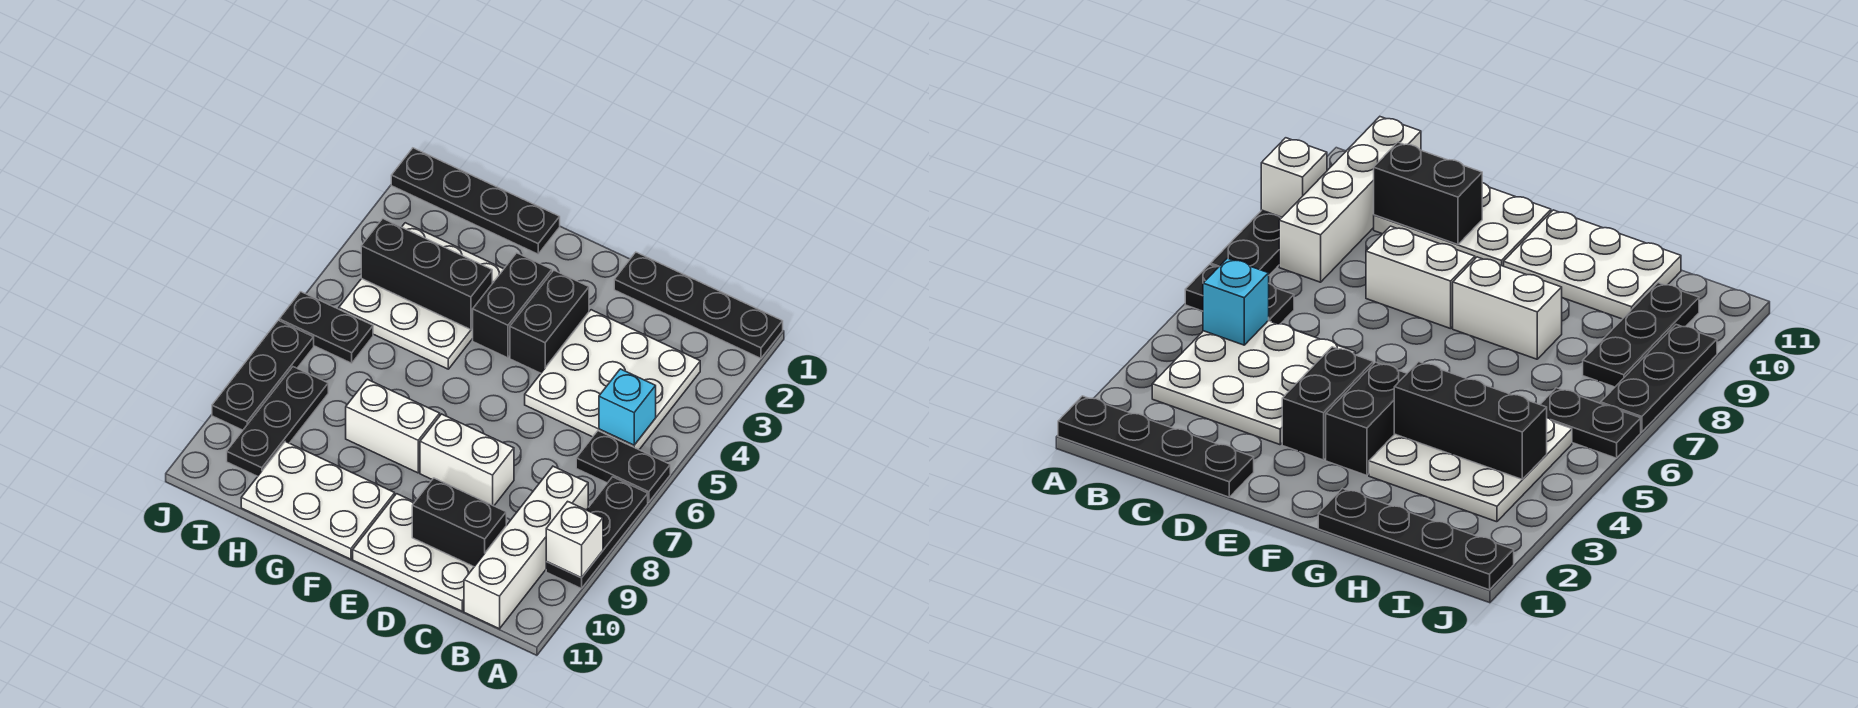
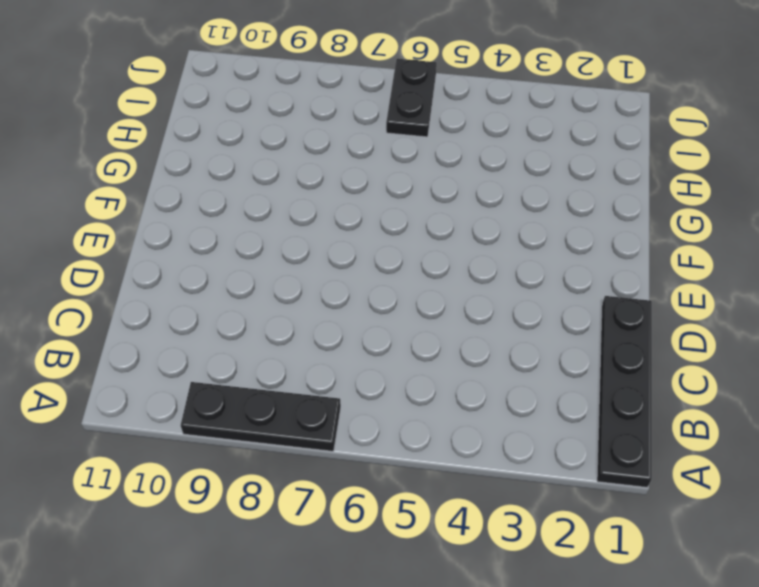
none -> black plate A6:B6 level 1
none -> white plate B3:D5 level 1
none -> white brick B8:B11 level 1

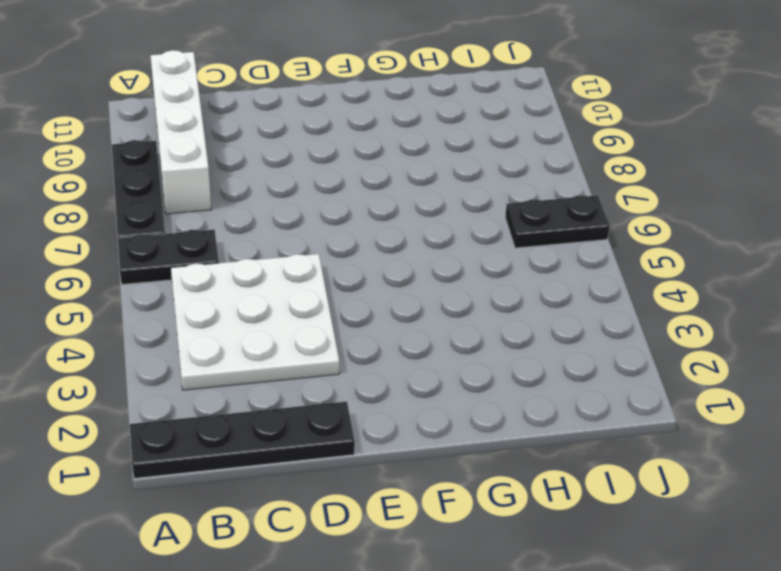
none -> white plate C10:E11 level 1
none -> white brick D8:E8 level 1
none -> black brick E3:E4 level 1

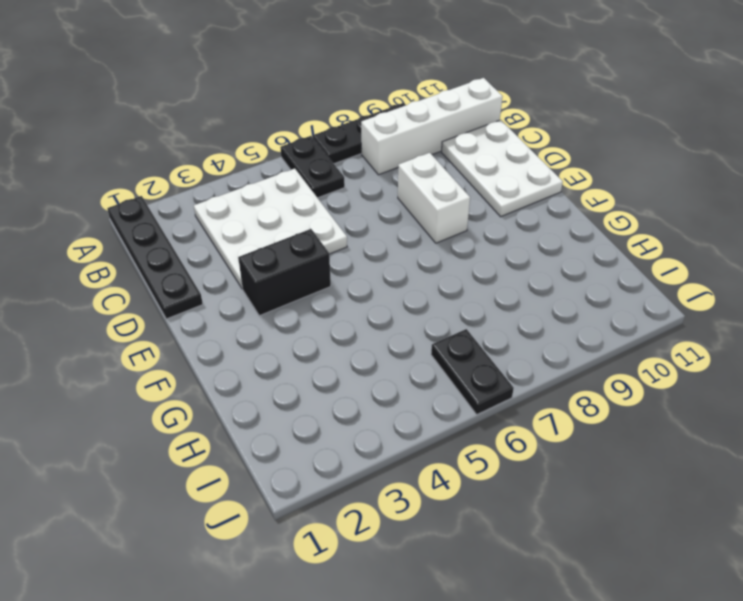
none -> black brick F3:F4 level 1
none -> white brick F8:G8 level 1
none -> white plate F10:H11 level 1

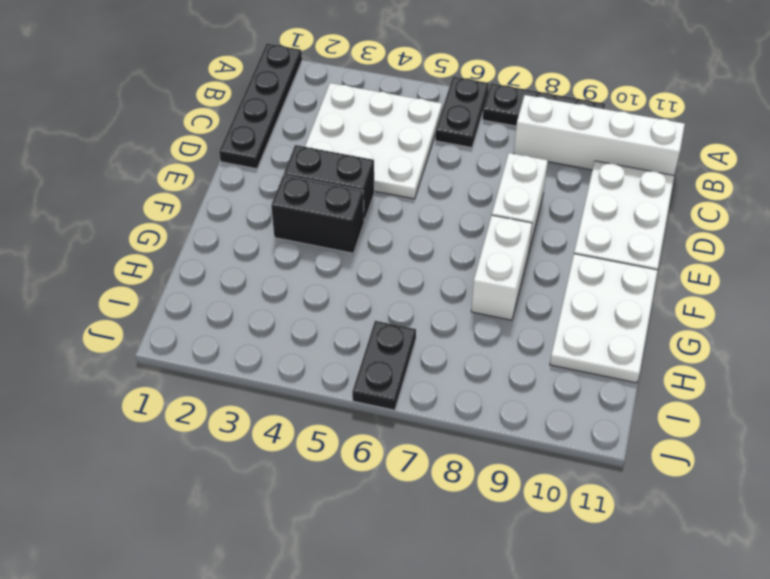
none -> black plate G1:J1 level 1
none -> white plate G3:I5 level 1
none -> black plate I8:I10 level 1

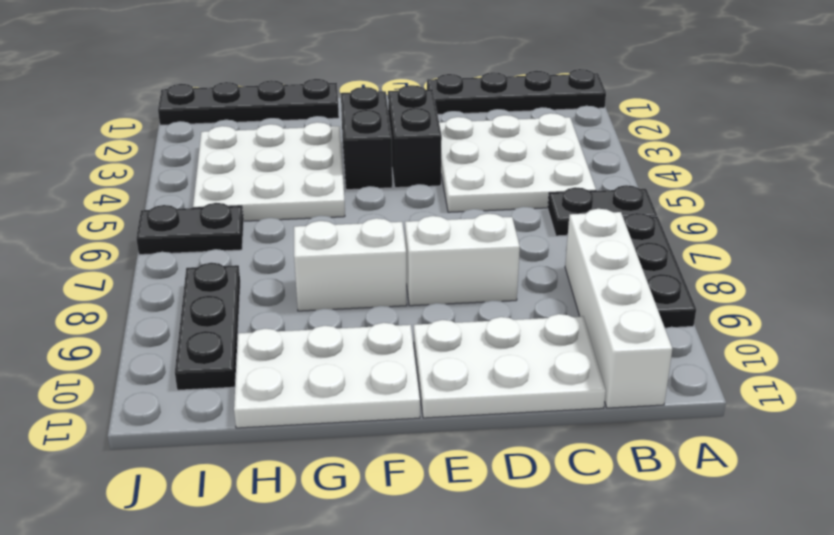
none -> black plate J7:J9 level 1
none -> white brick A9 level 2
none -> cyan brick B5 level 2

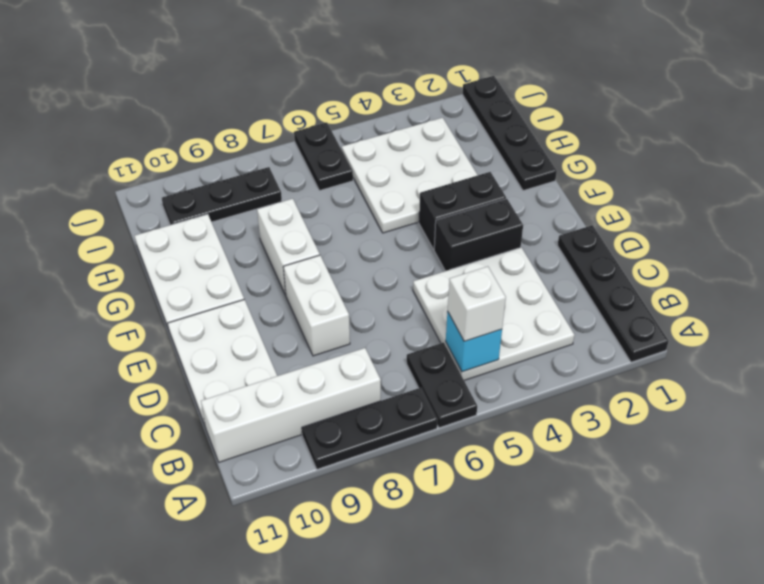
white brick B5 level 3 -> white brick A9 level 2
none -> black plate J7:J9 level 1
none -> black brick C10:D10 level 2
none -> black brick G4:I4 level 2

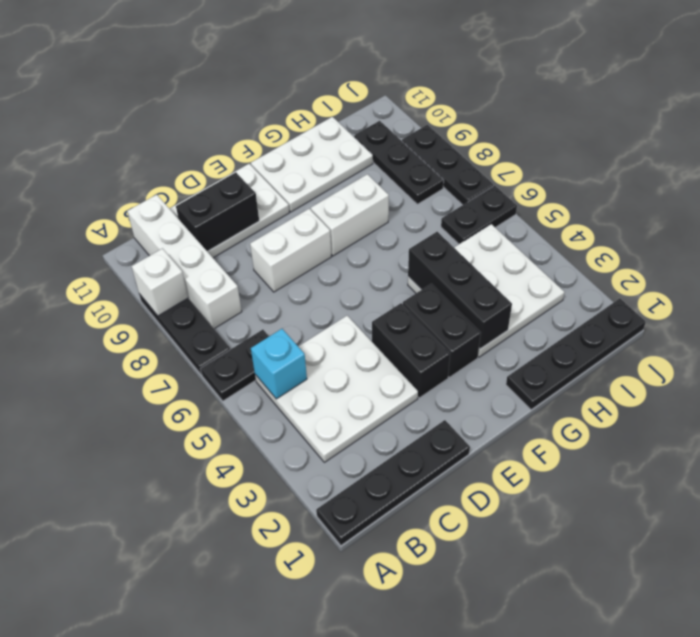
black brick G3:G5 level 2 -> black brick G4:I4 level 2

